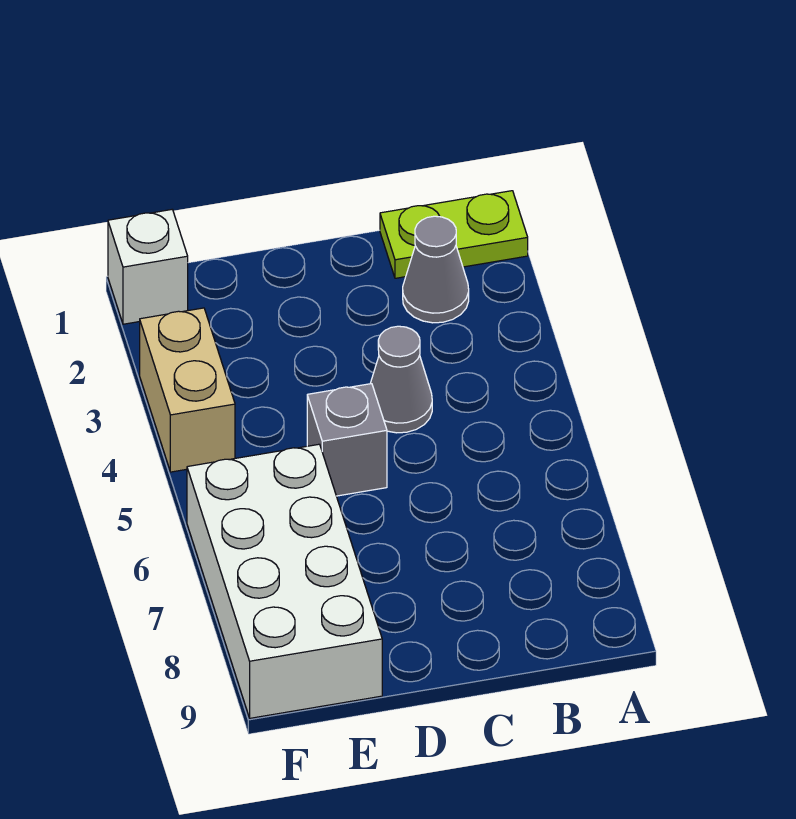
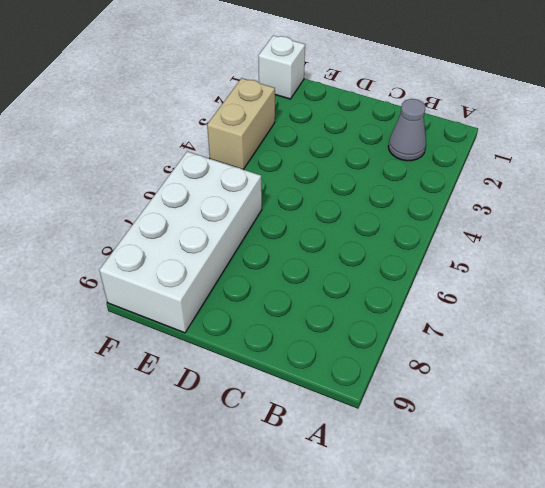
none -> lime plate A1:B1 level 1
none -> grey cone C4 level 1

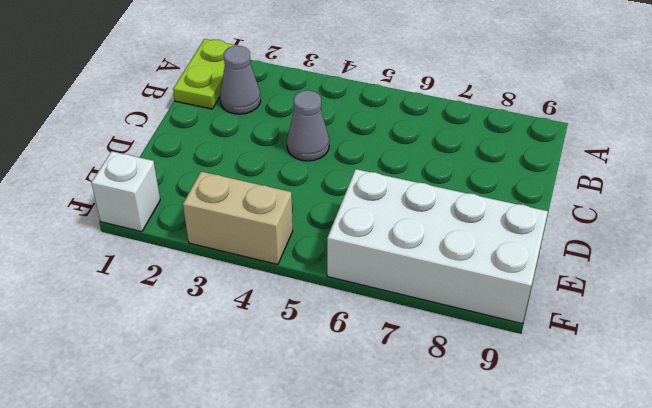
none -> grey brick D5 level 1

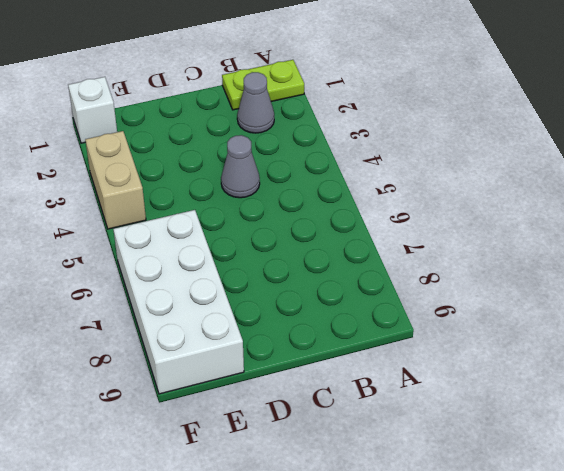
none -> grey brick D5 level 1

